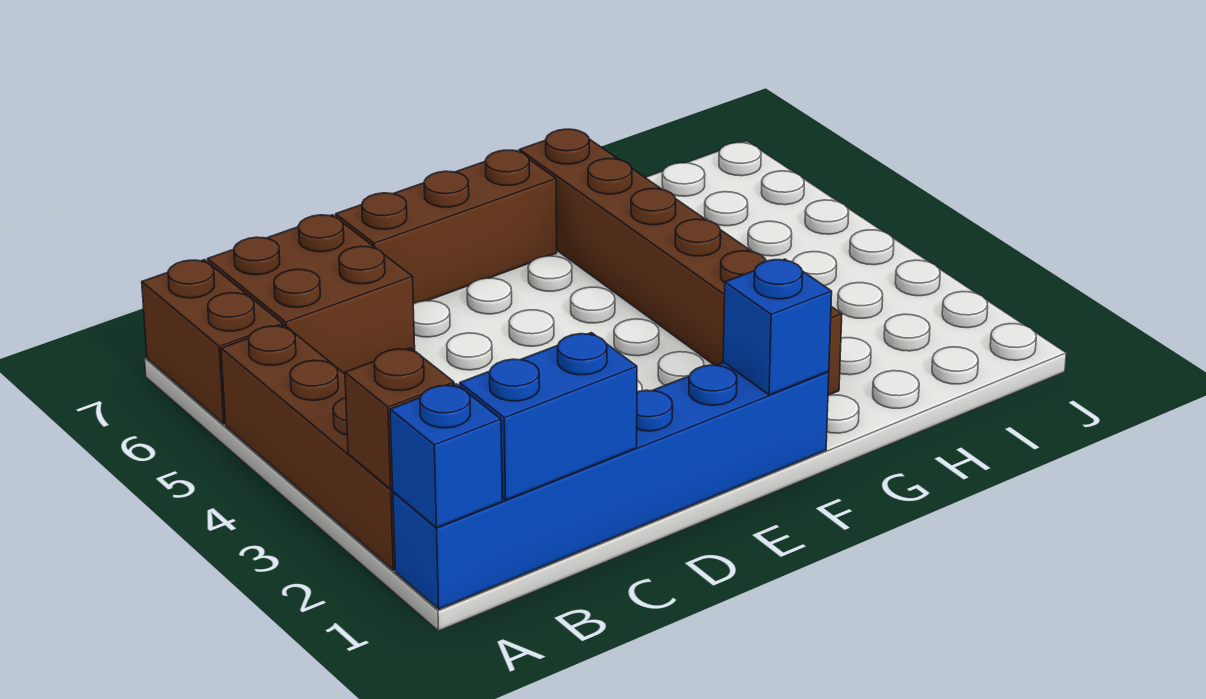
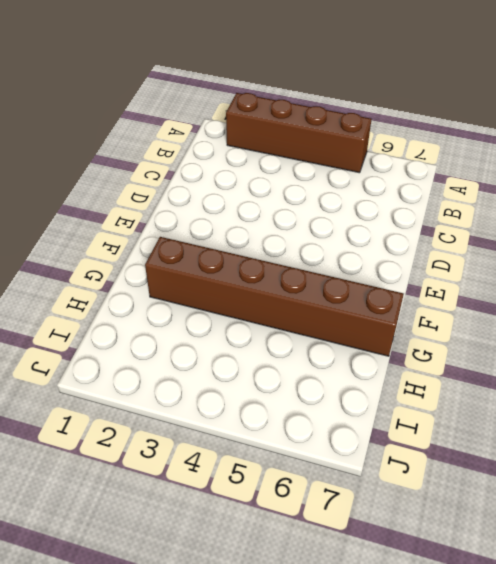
none -> blue brick A1:F1 level 1
none -> brown brick A6:A7 level 1

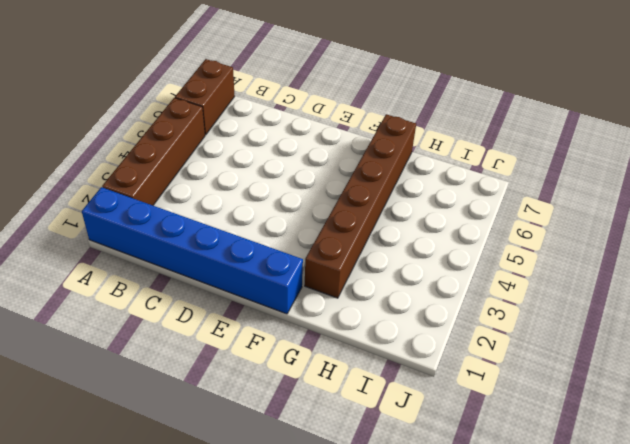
none -> brown brick B6:C7 level 1
none -> brown brick D7:F7 level 1

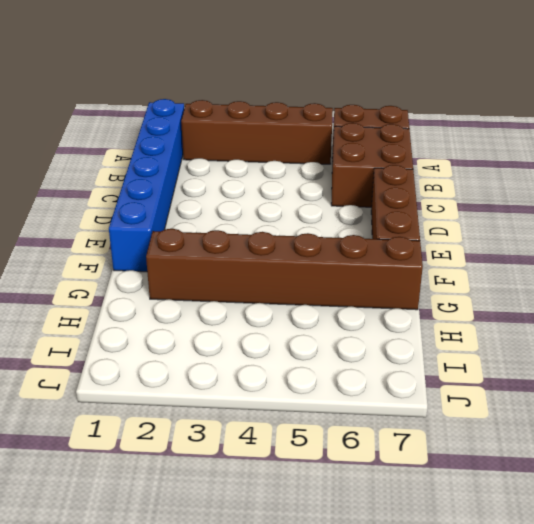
none -> blue brick A1 level 2
none -> brown brick A2 level 2

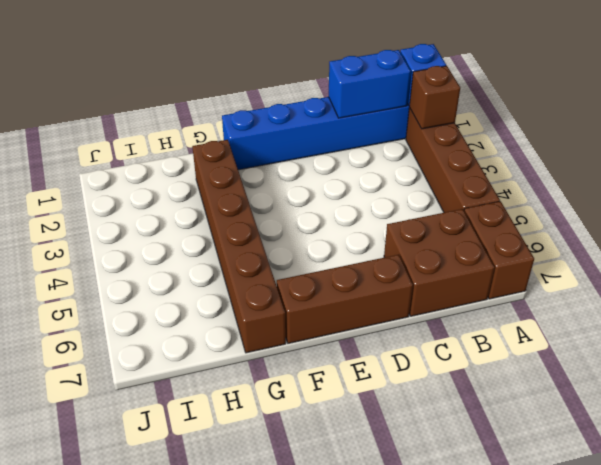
none -> blue brick F1 level 2

